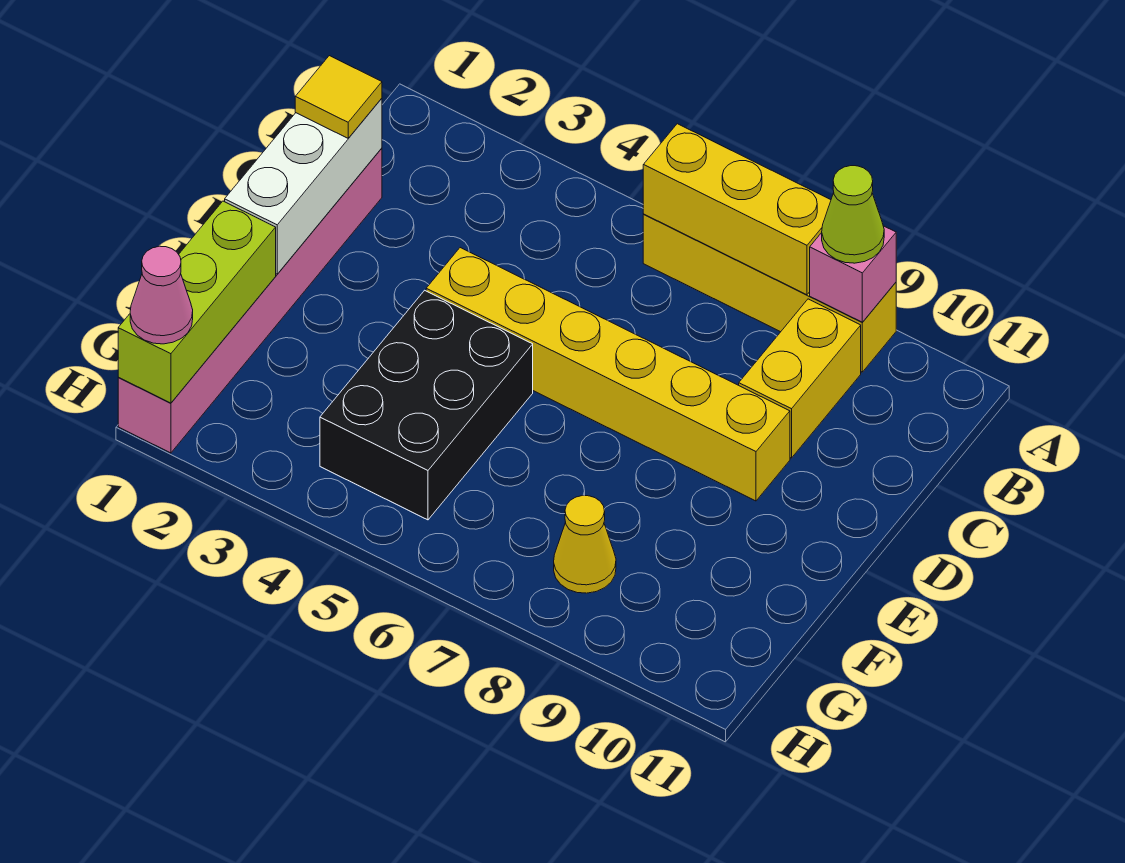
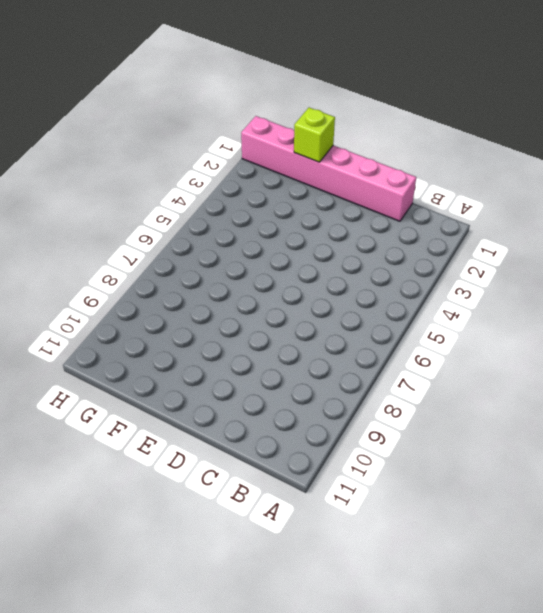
lime brick F1 level 2 -> lime brick F1:H1 level 2
none -> yellow brick A6:A9 level 1
none -> yellow brick B9:C9 level 1
none -> yellow brick D4:D9 level 1

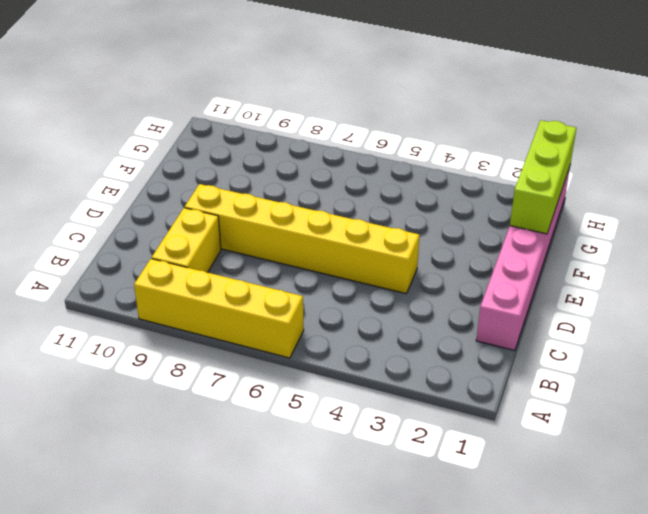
none -> black brick E4:G5 level 1
none -> yellow cone G8 level 1
none -> yellow brick A6:A8 level 2

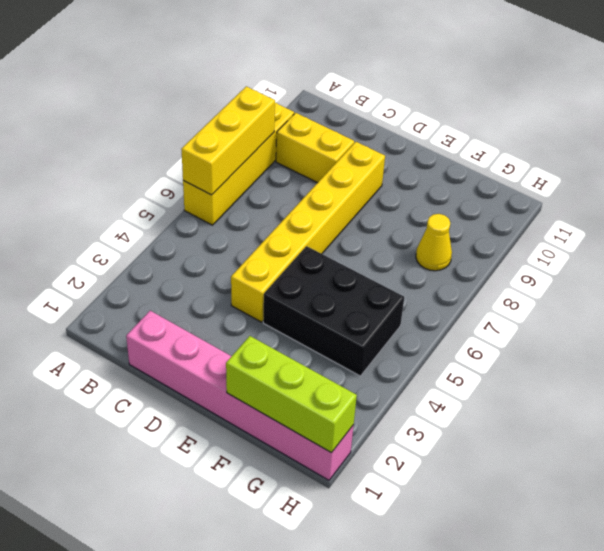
none -> pink brick A9 level 2
none -> white brick C1:E1 level 2
none -> lime cone A9 level 3

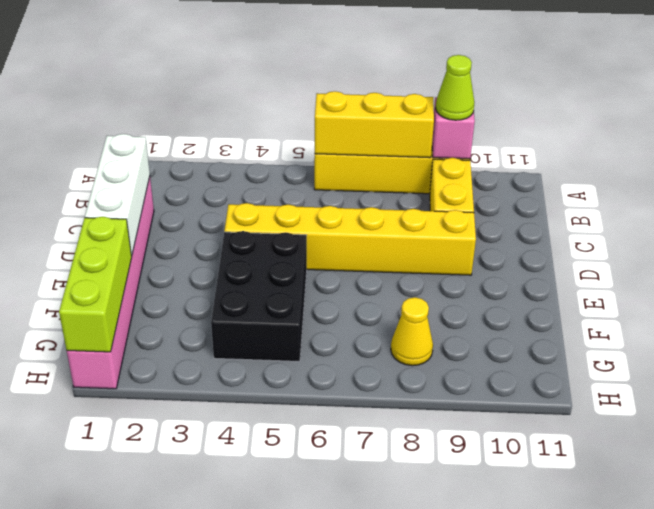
none -> yellow tile C1 level 3
none -> pink cone H1 level 3

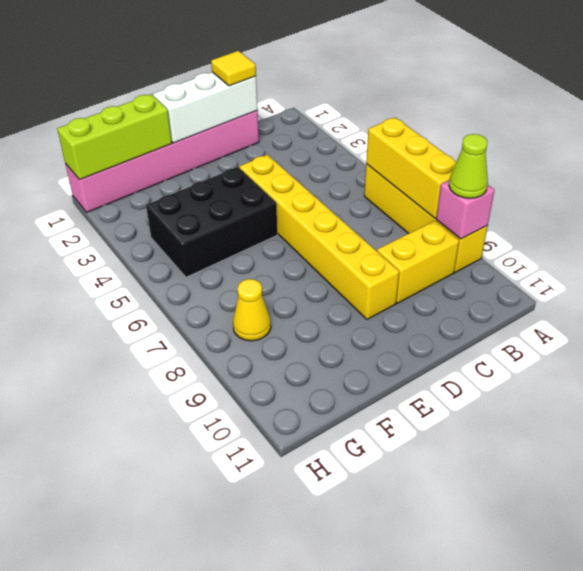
none -> pink cone H1 level 3

